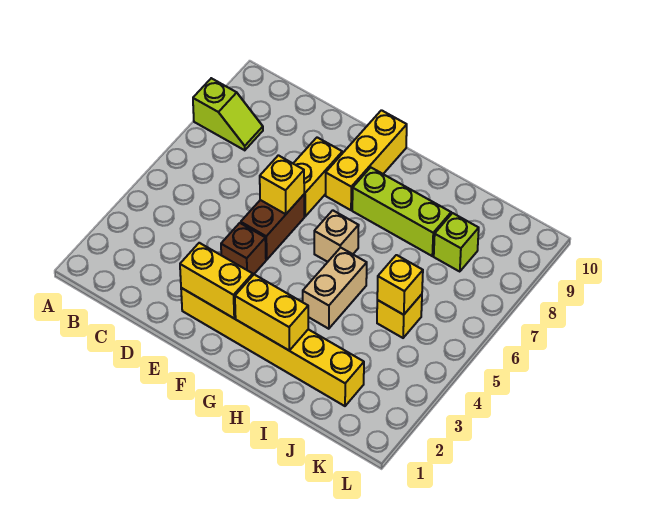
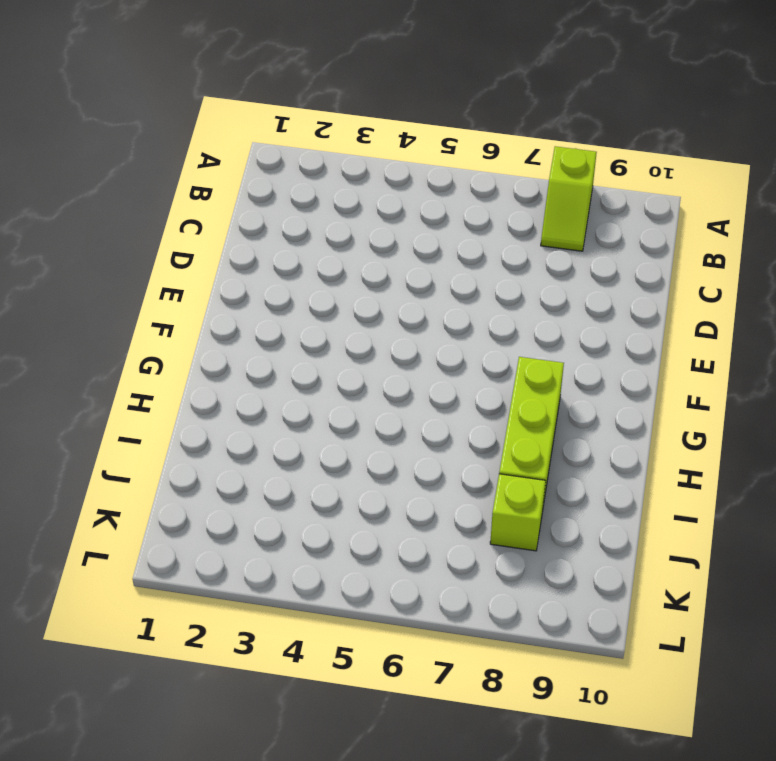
none -> yellow brick E2:J2 level 1
none -> brown brick E4 level 1
none -> brown brick E5:E6 level 1

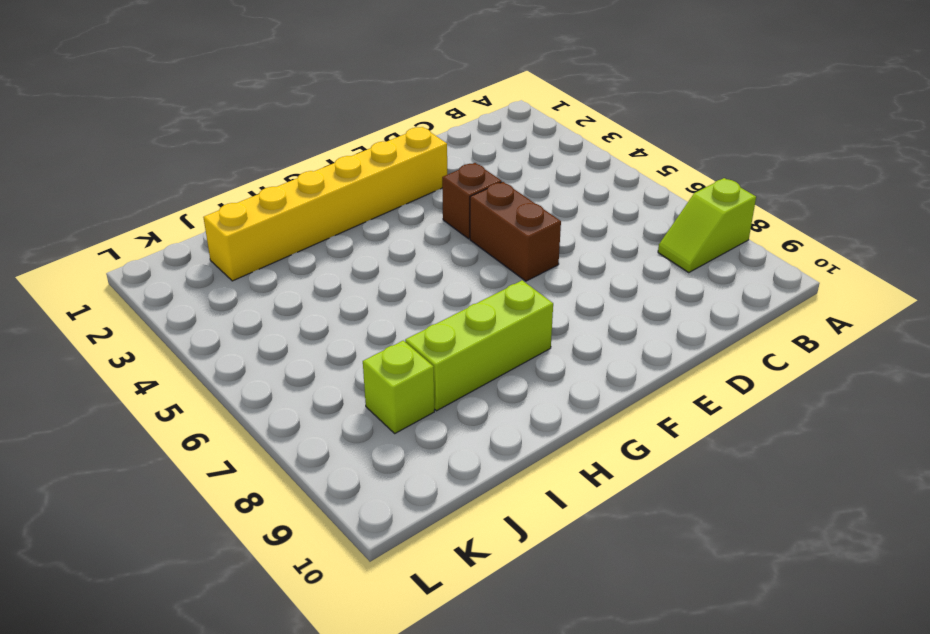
none -> yellow brick E7:E8 level 1
none -> yellow brick F8:F10 level 1
none -> tan brick G6 level 1

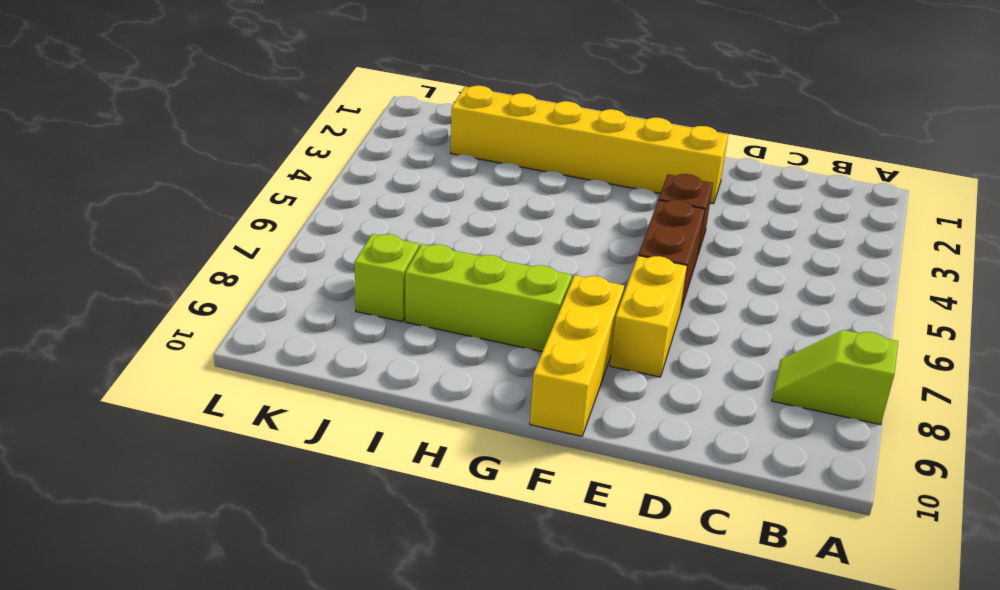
none -> tan brick G6 level 1
none -> tan brick H4:H5 level 1
none -> yellow brick J5 level 1

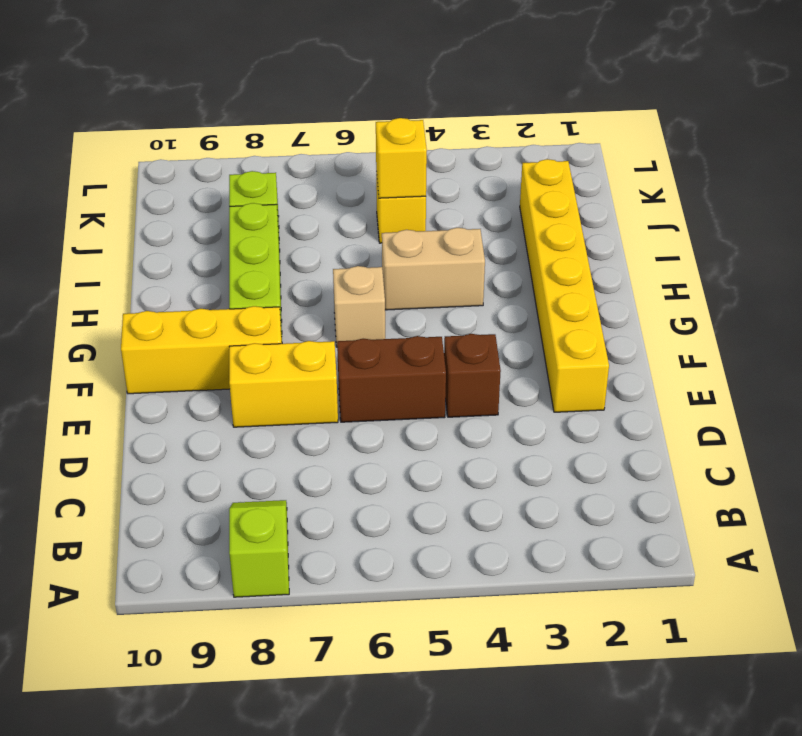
none -> yellow brick E2:F2 level 2
none -> yellow brick E6 level 2
none -> yellow brick G2:H2 level 2

